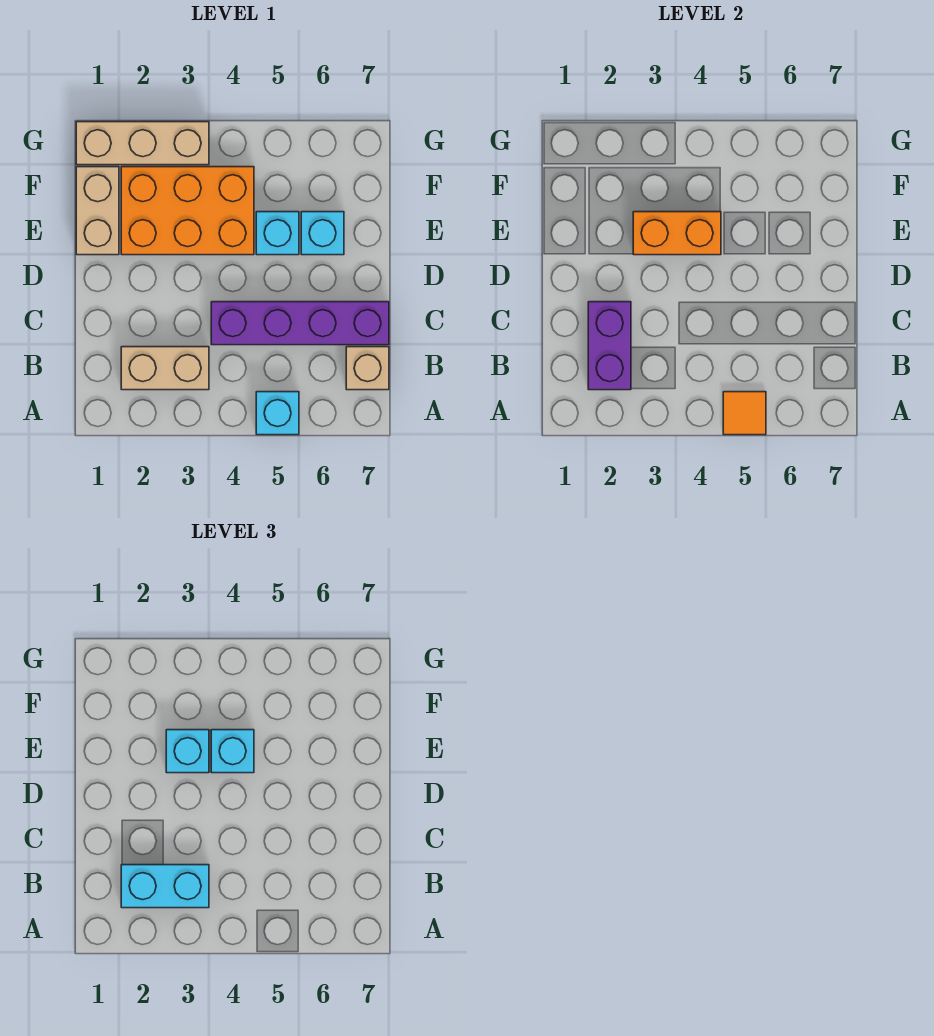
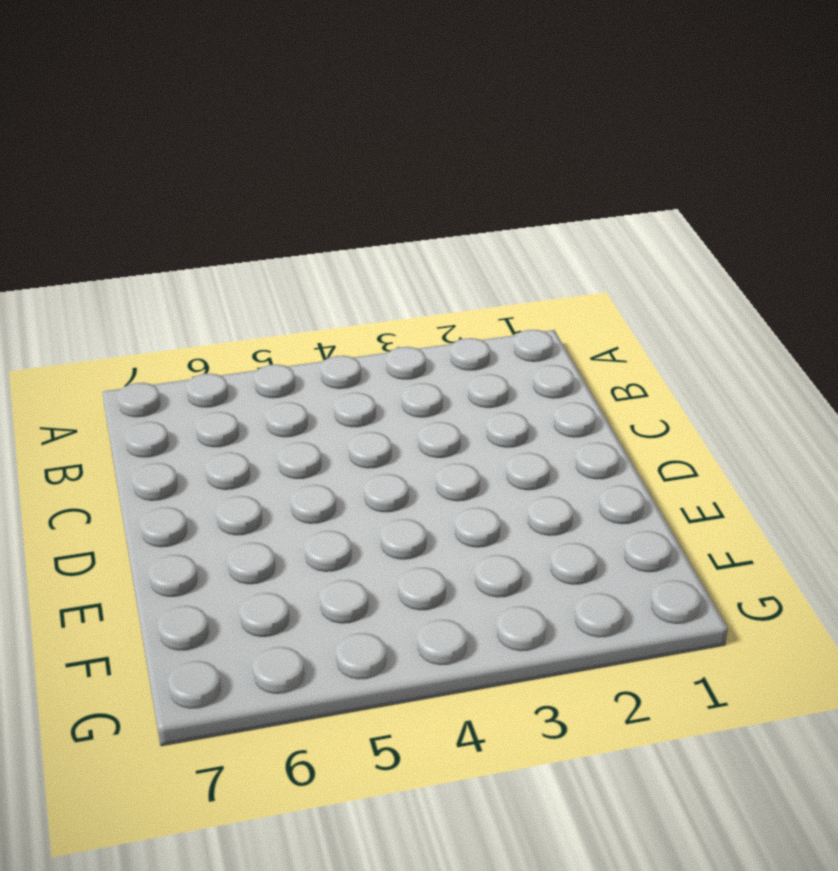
none -> cyan brick A5 level 1
none -> tan brick B2:B3 level 1
none -> tan brick B7 level 1

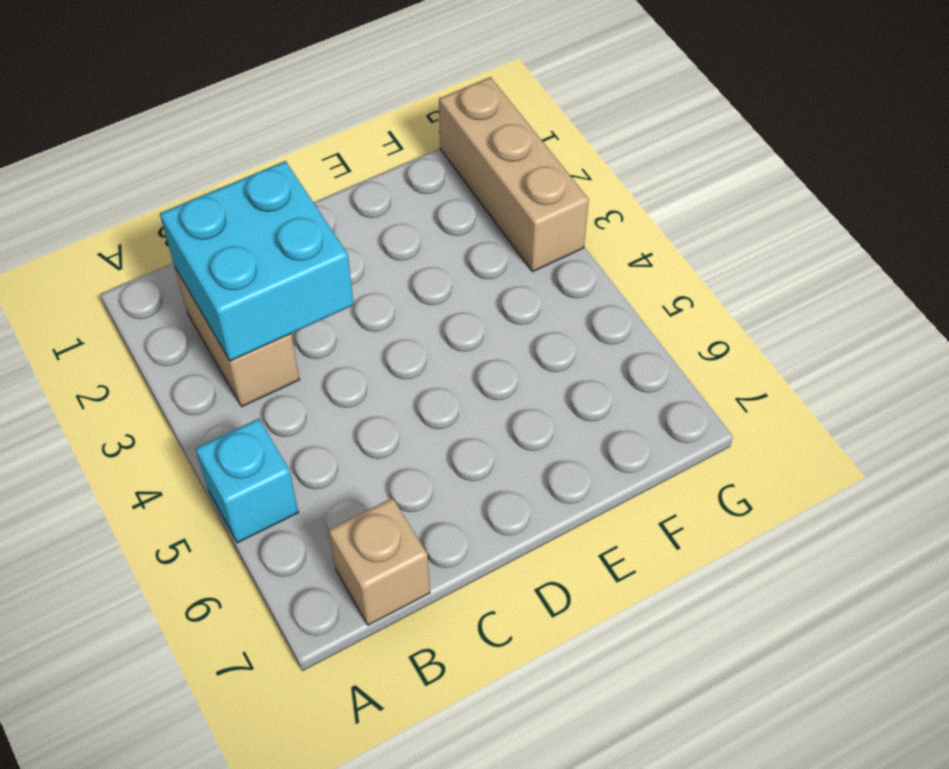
cyan brick B2:C3 level 2 -> purple brick B2:C2 level 2
none -> purple brick C4:C7 level 1
none -> tan brick E1:F1 level 1
none -> orange brick E2:F4 level 1

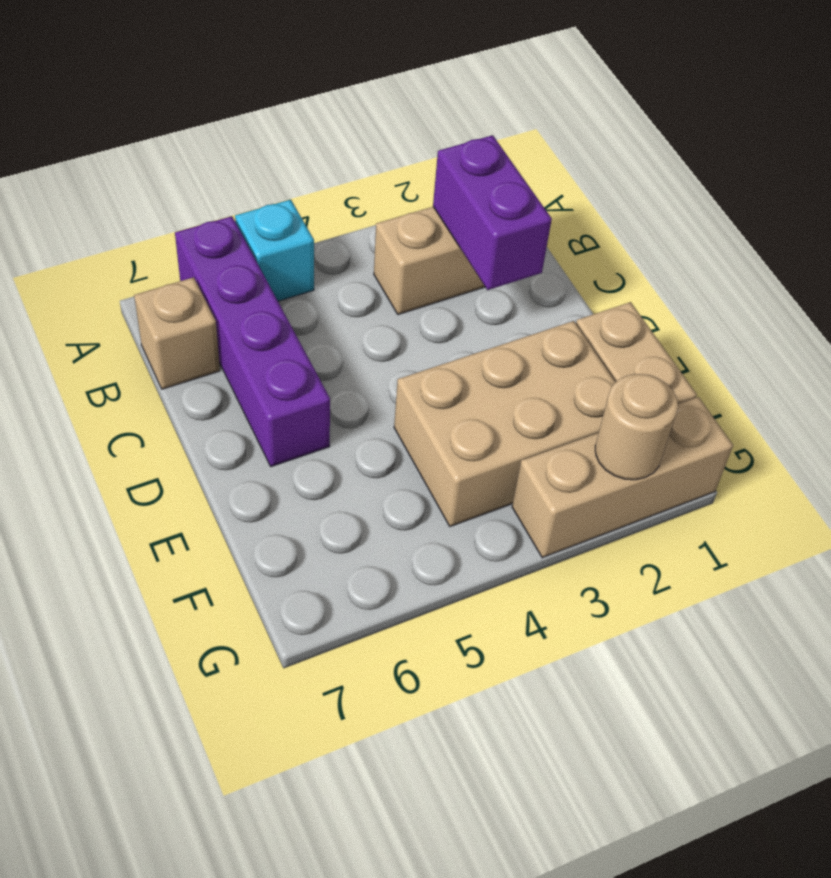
purple brick A6:D6 level 1 -> purple brick C4:C7 level 1
tan brick E2:F4 level 1 -> orange brick E2:F4 level 1
tan round brick G2 level 2 -> none
none -> cyan brick E5 level 1
none -> cyan brick E6 level 1
none -> orange tile A5 level 2

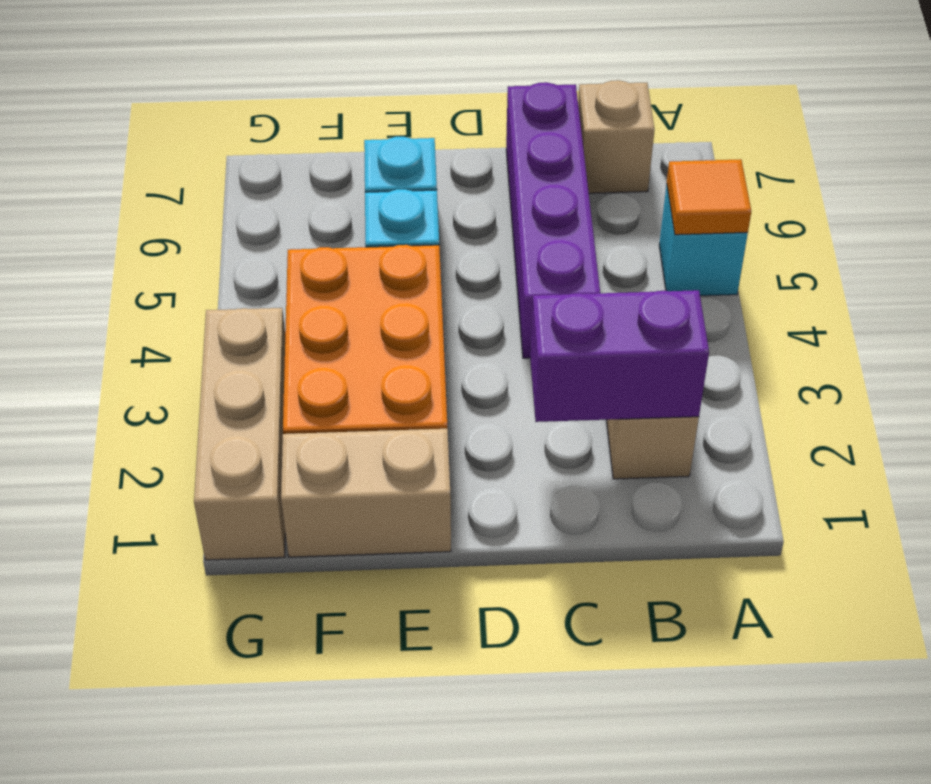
none -> orange brick E3:E4 level 2
none -> cyan brick B2:B3 level 3
none -> cyan brick E3 level 3

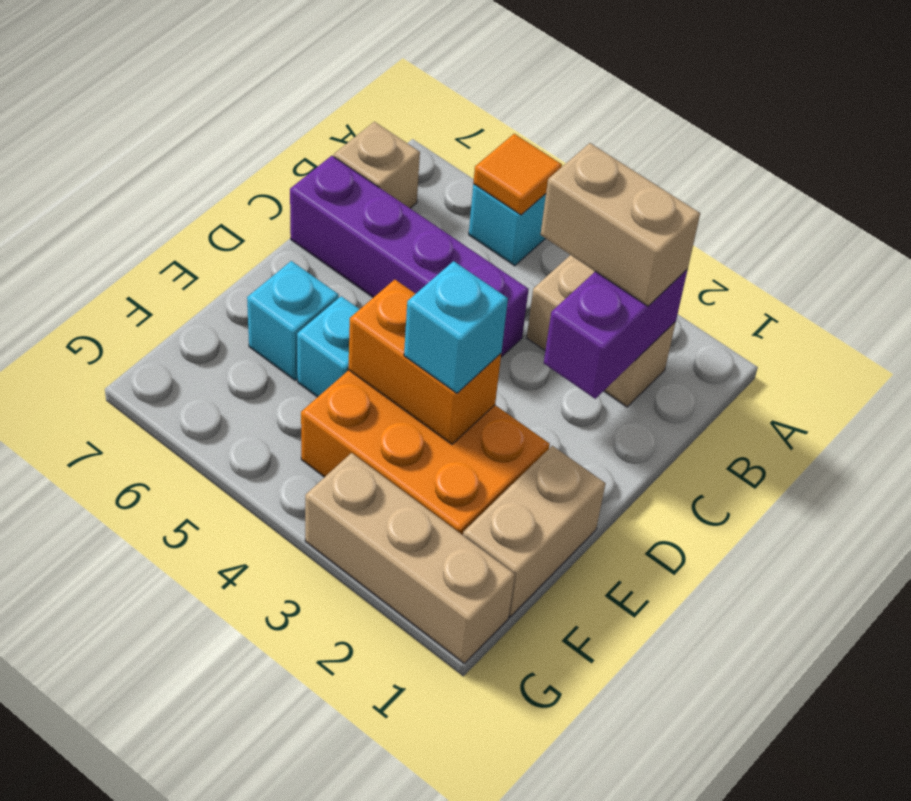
tan brick B2:B3 level 3 -> cyan brick B2:B3 level 3
none -> cyan brick E4 level 3

